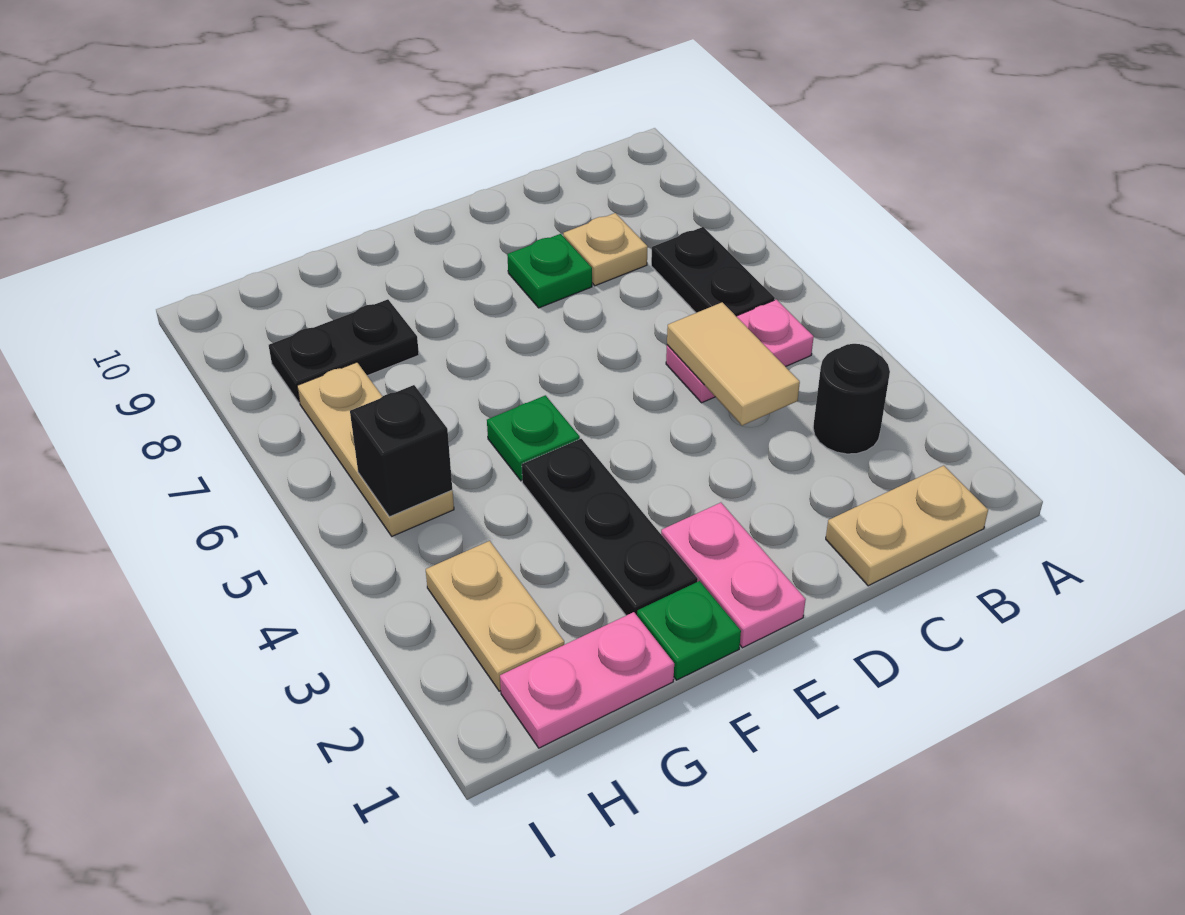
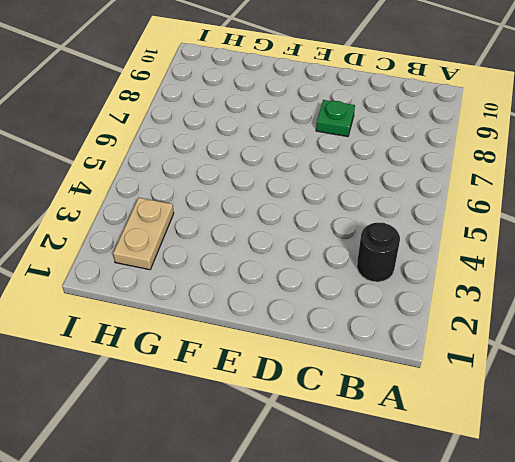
none -> tan plate B1:C1 level 1
none -> pink plate B5:C5 level 1
none -> black plate B6:B7 level 1

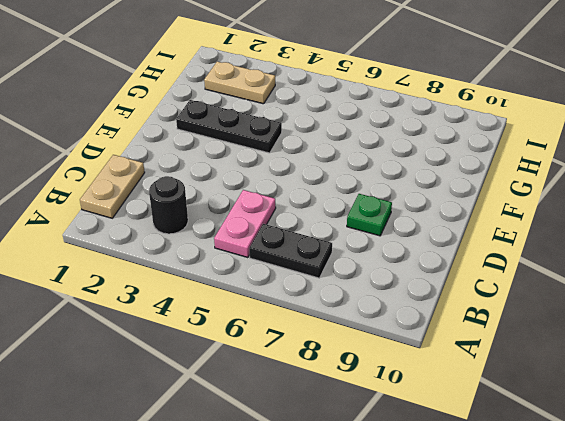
none -> tan plate C8 level 1
none -> pink plate E1:E2 level 1
none -> green plate F1 level 1

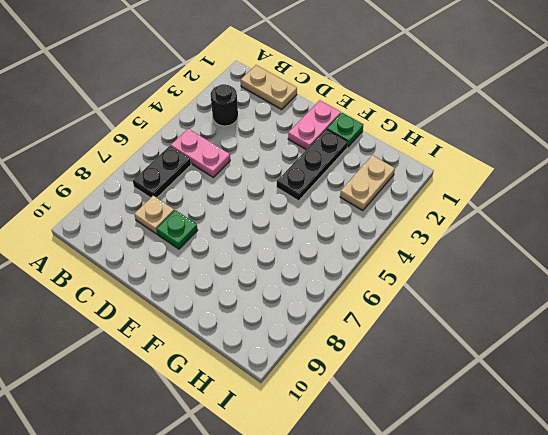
none -> green plate F5 level 1
none -> pink plate G1:H1 level 1
none -> black plate G8:H8 level 1

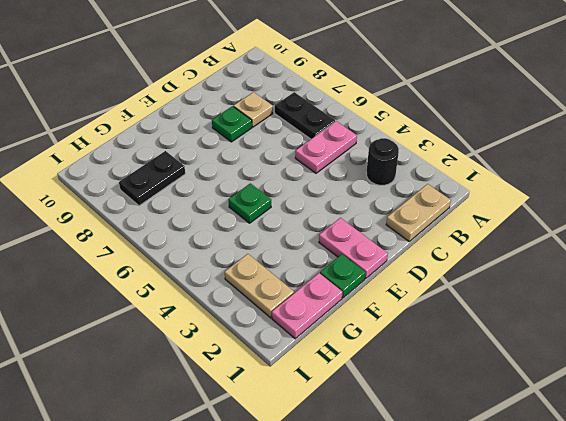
none -> black plate F2:F4 level 1
none -> tan plate H5:H7 level 1
none -> tan tile C4:C5 level 2

